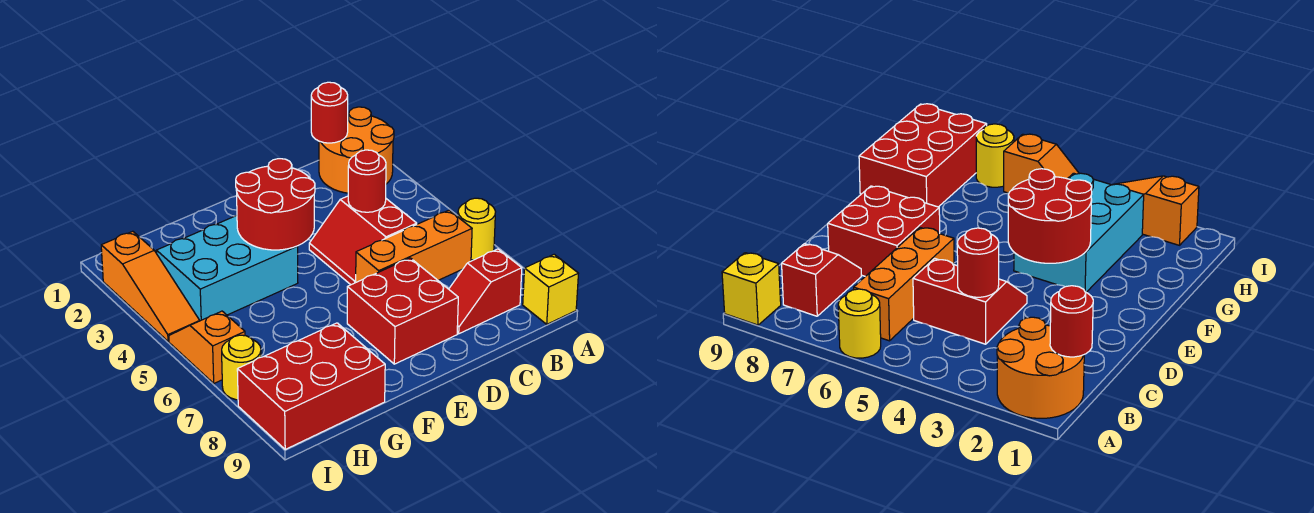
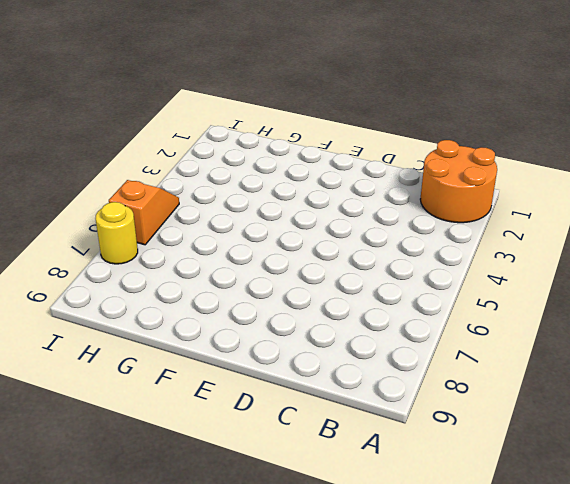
none -> yellow round brick A6 level 1
none -> yellow brick A9 level 1
none -> orange brick B6:D6 level 1

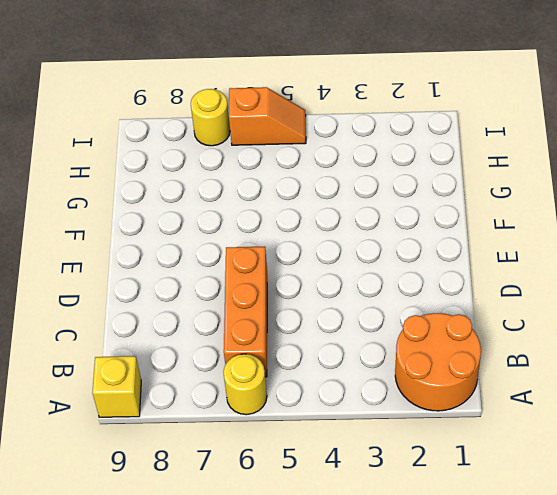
none -> red slope B8:C8 level 1 top B
none -> red slope C4:D5 level 1 top C
none -> red brick D7:E8 level 1

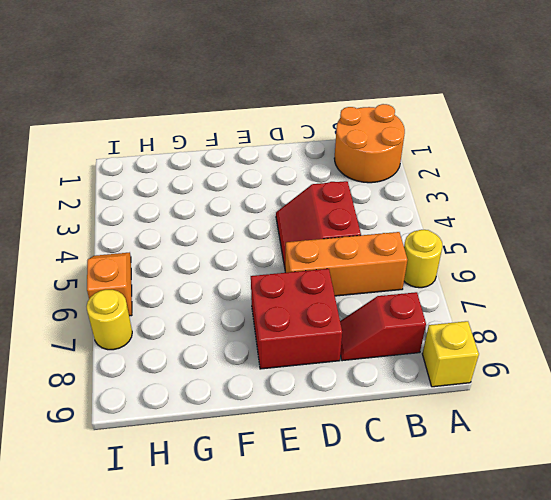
none -> cyan brick F3:H4 level 1
none -> red brick G8:I9 level 1
none -> orange slope I2:I4 level 1 top 2

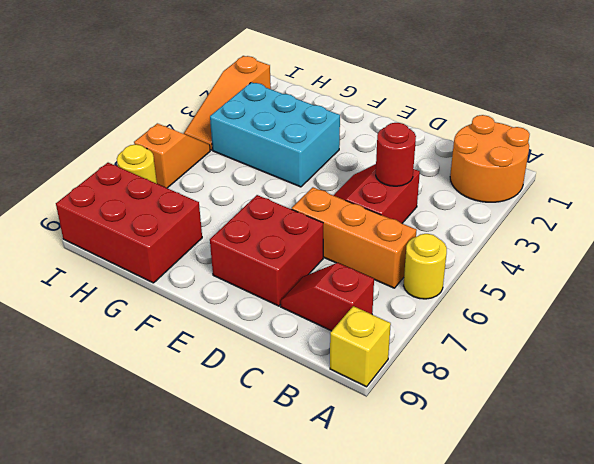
none -> red round brick B1 level 2
none -> red round brick E3:F4 level 2

